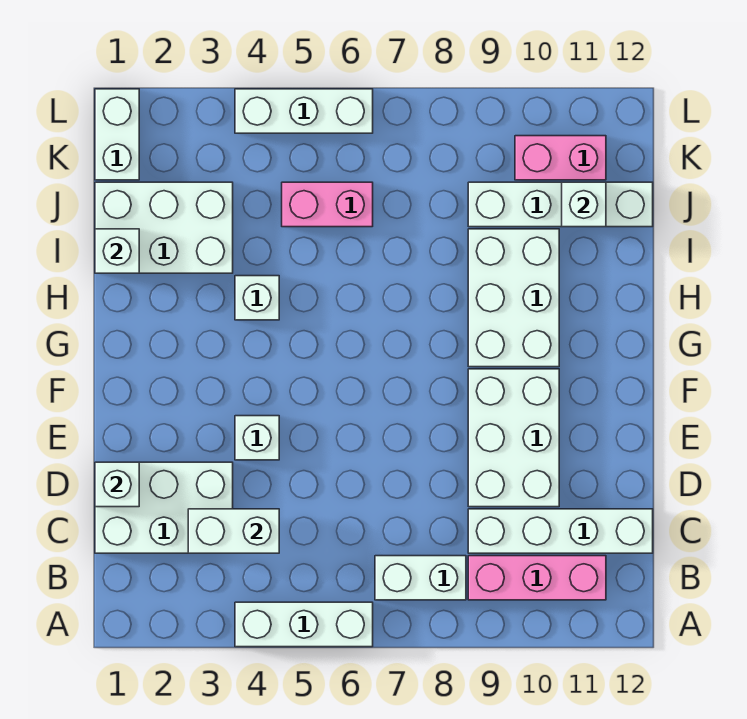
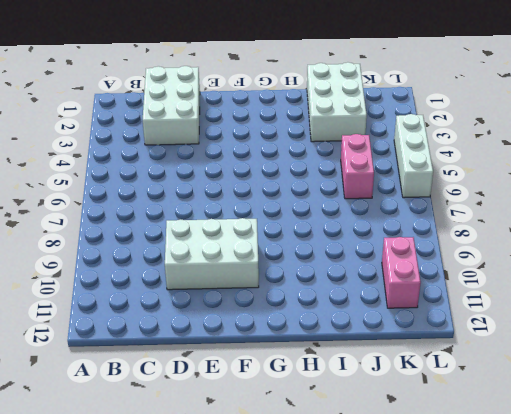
none -> white brick A4:A6 level 1
none -> white brick B7:B8 level 1
none -> pink brick B9:B11 level 1

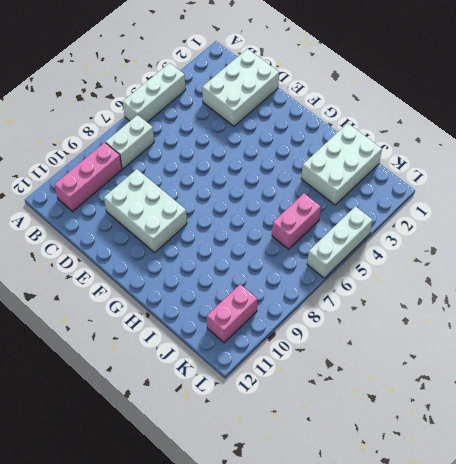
none -> white brick C9:C12 level 1
none -> white brick E4 level 1
none -> white brick G9:I10 level 1

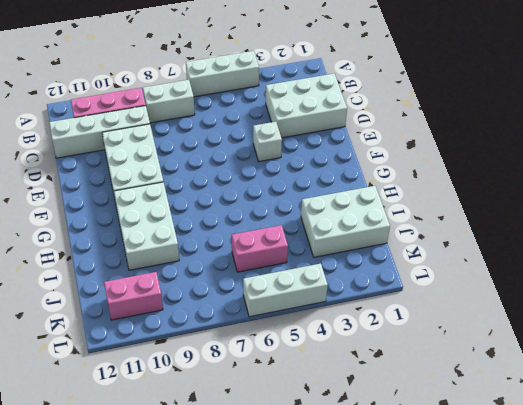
none -> white brick H4 level 1
none -> white brick J9:J12 level 1
none -> white brick K1:L1 level 1

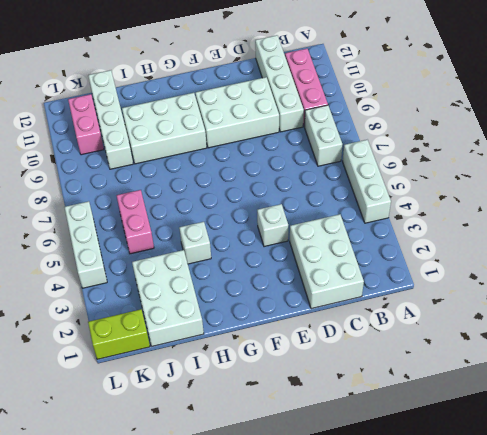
lime brick K1:L1 level 1 -> white brick K1:L1 level 1
none -> white brick C3:C4 level 2
none -> white brick D1 level 2
none -> white brick I1 level 2

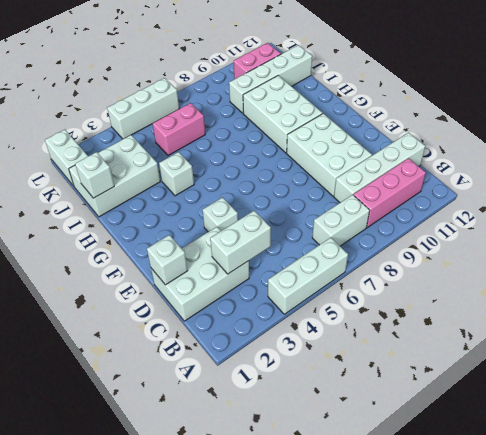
none -> white brick J11 level 2

